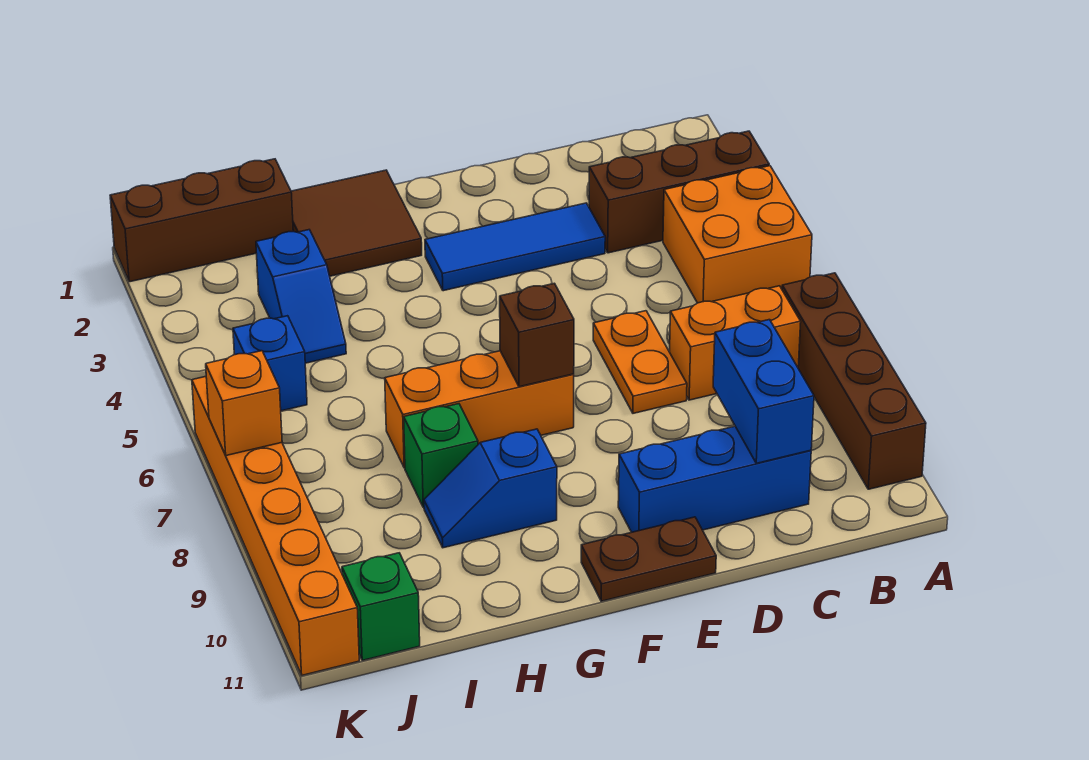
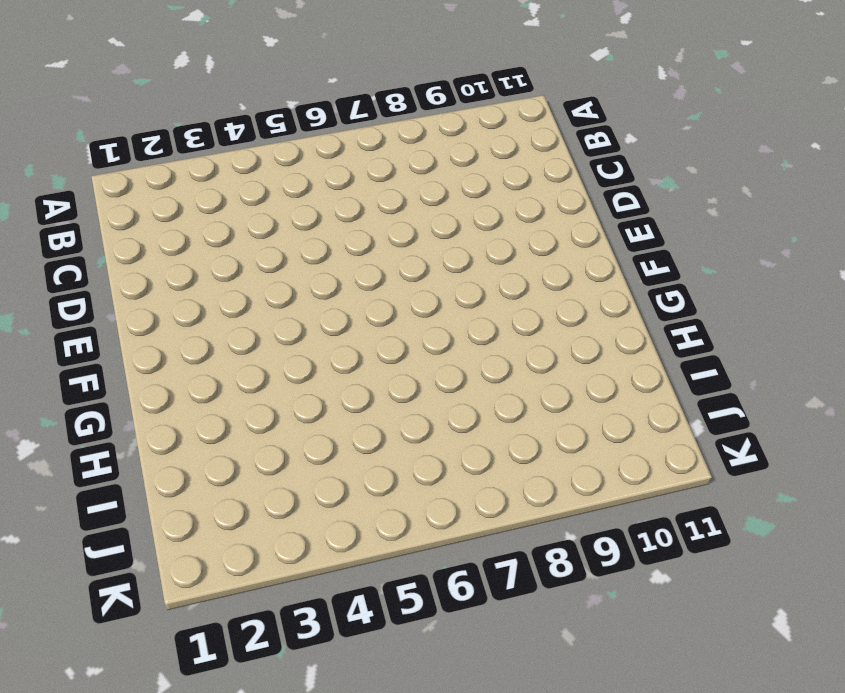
none -> brown brick A3:C3 level 1
none -> orange brick A4:B5 level 1
none -> brown brick A7:A10 level 1

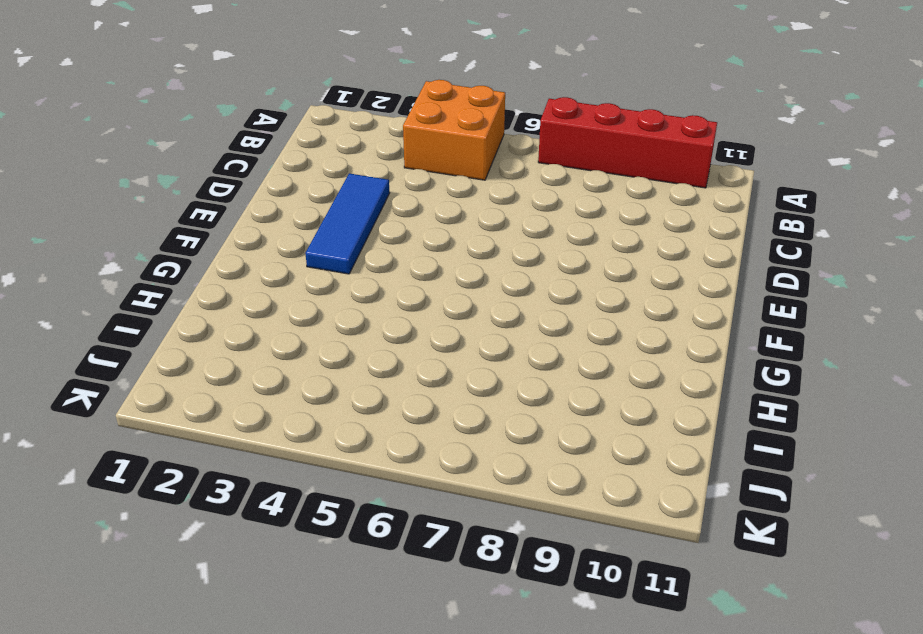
red brick A7:A10 level 1 -> brown brick A7:A10 level 1
none -> brown brick A3:C3 level 1
none -> orange brick B7:C7 level 1
none -> blue brick C10:E10 level 1

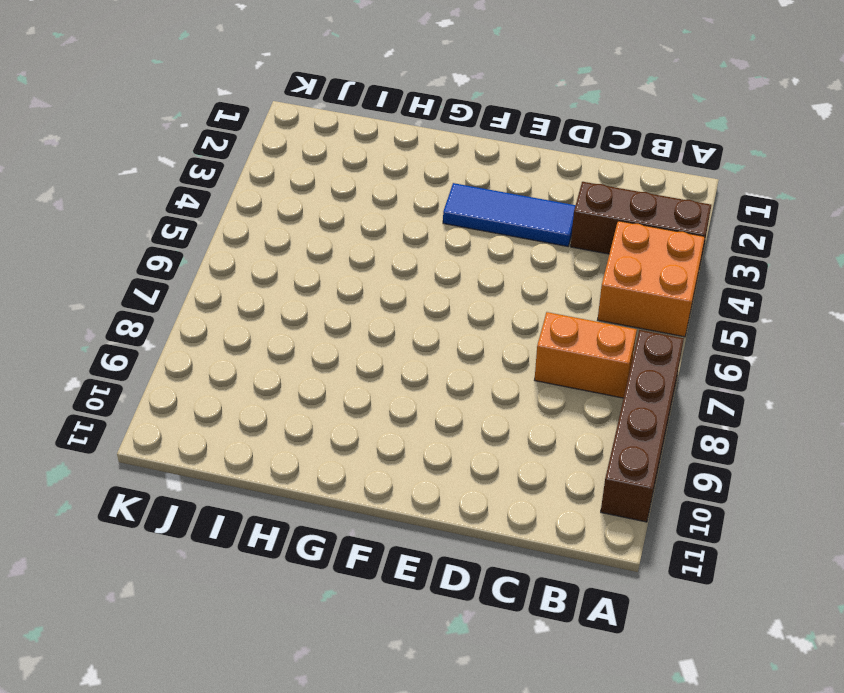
none -> blue brick C10:E10 level 1
none -> orange plate D6:D7 level 1
none -> brown plate E11:F11 level 1

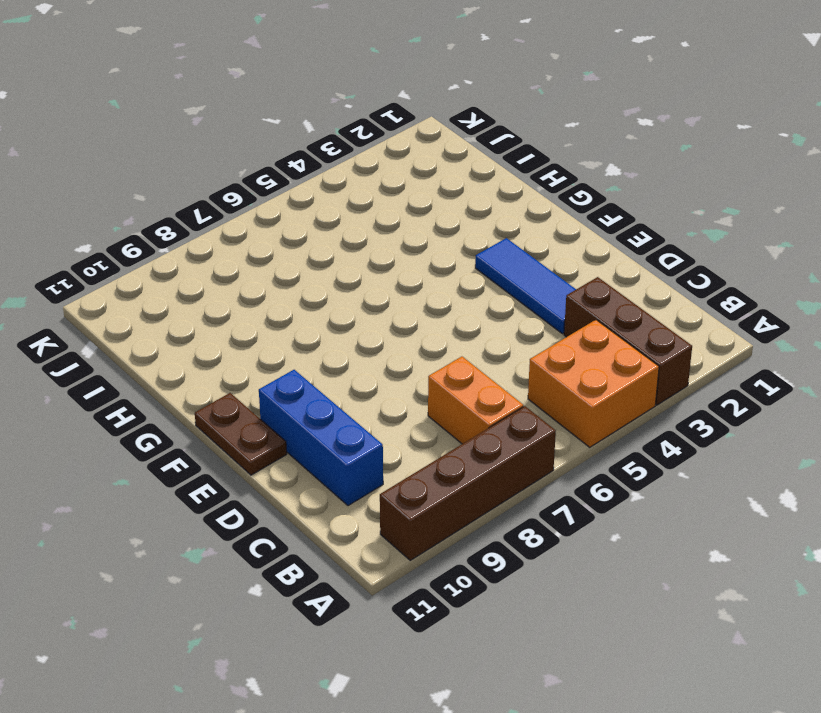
none -> orange plate D6:D7 level 1
none -> orange brick F7:H7 level 1
none -> brown tile G1:H2 level 1

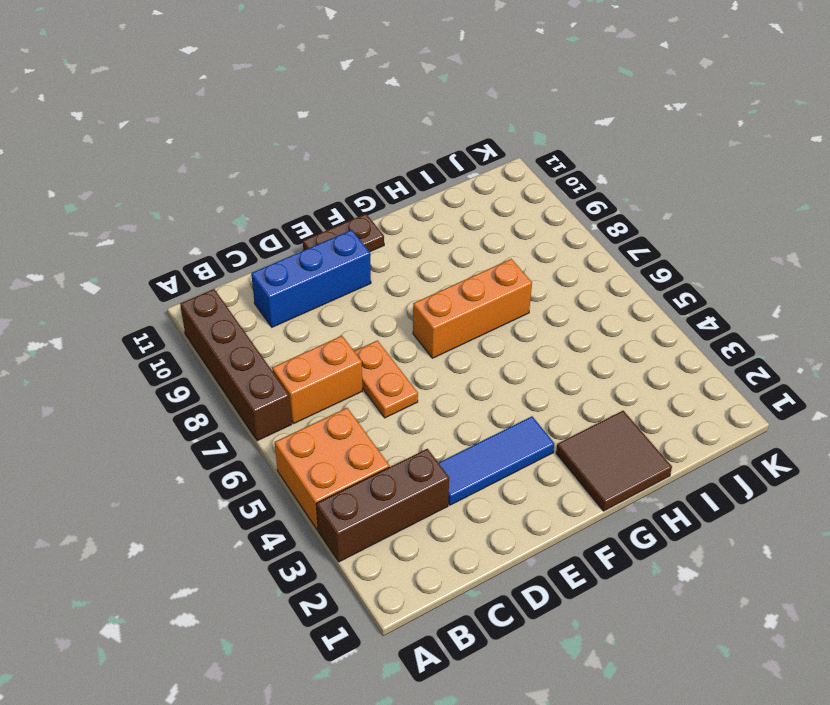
none -> blue slope G9:H9 level 1 top G
none -> green brick H8 level 1
none -> brown brick I1:K1 level 1

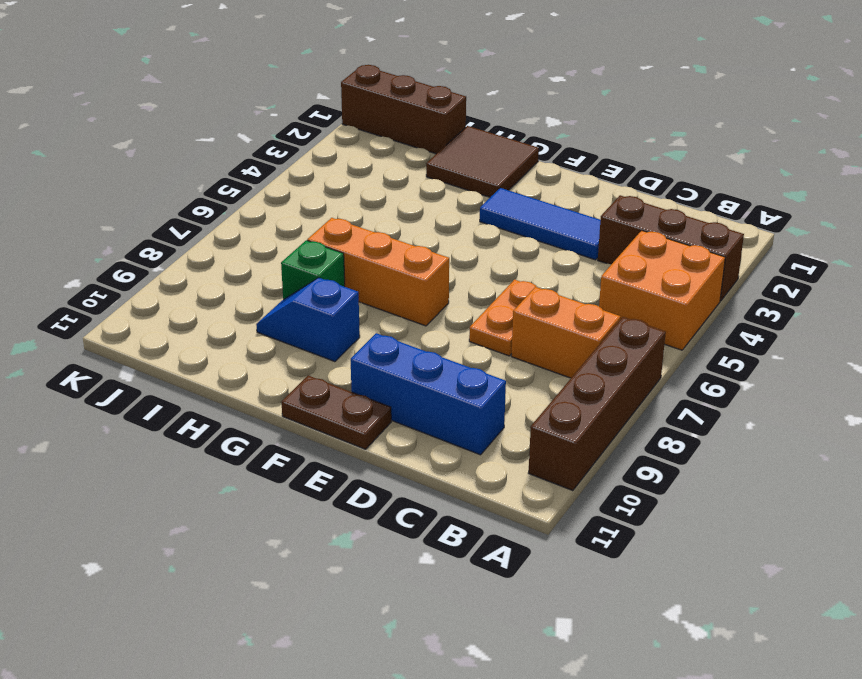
none -> blue slope I3:I4 level 1 top 3
none -> blue brick J5 level 1
none -> green brick J11 level 1

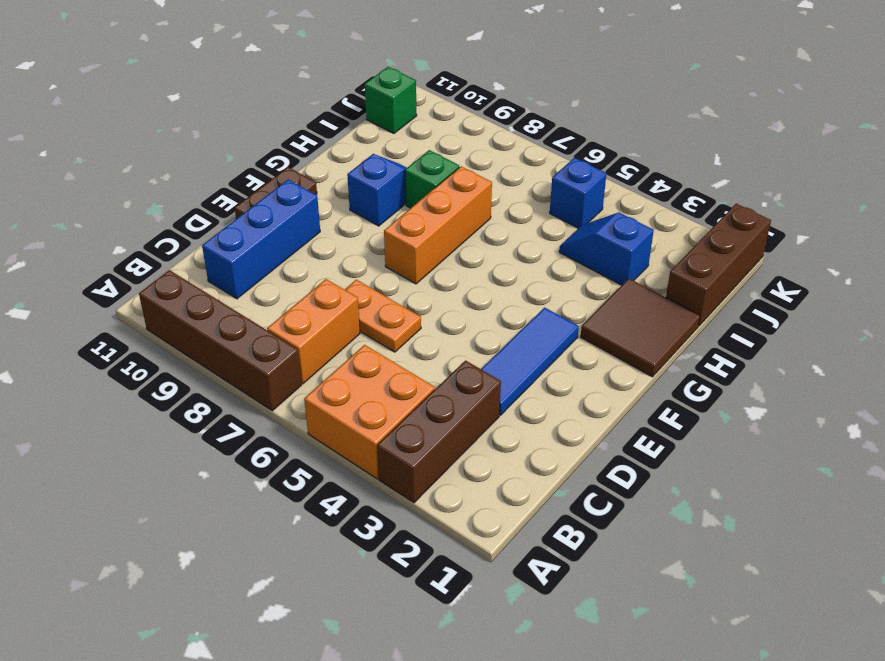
none -> orange brick K6:K11 level 1
none -> blue brick C9:C10 level 2
none -> brown brick F7 level 2

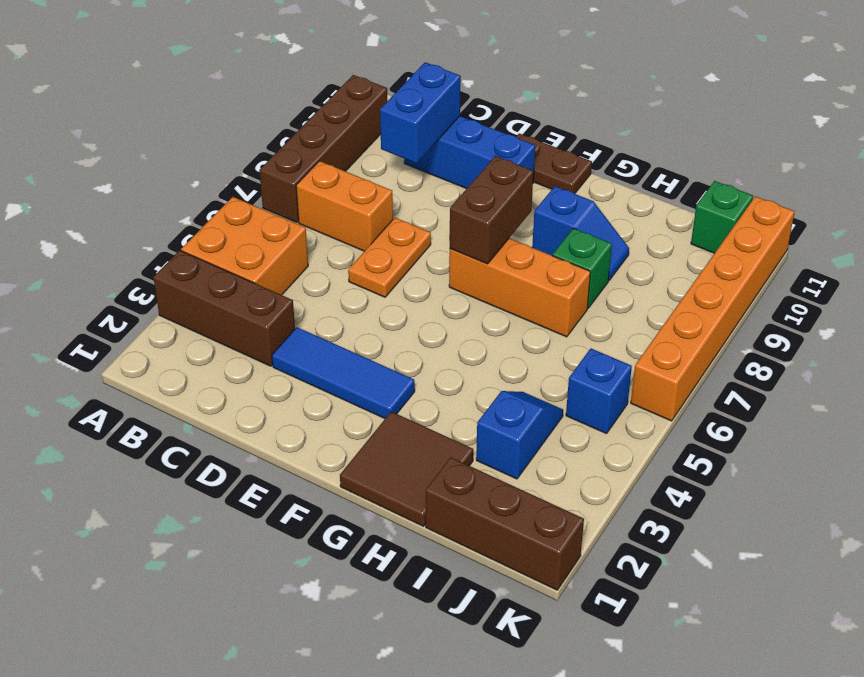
brown brick F7:F8 level 2 -> brown brick F7 level 2
none -> orange brick K7 level 2

